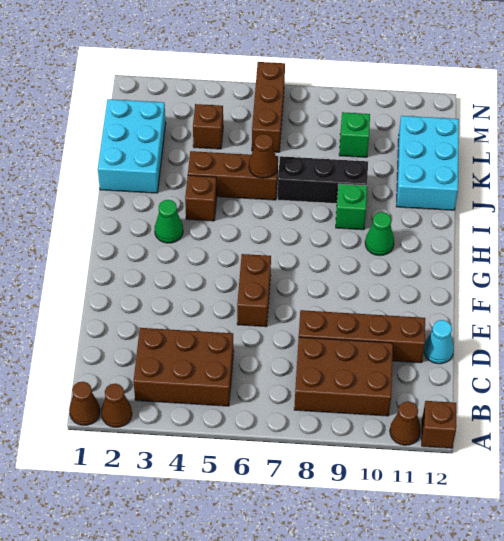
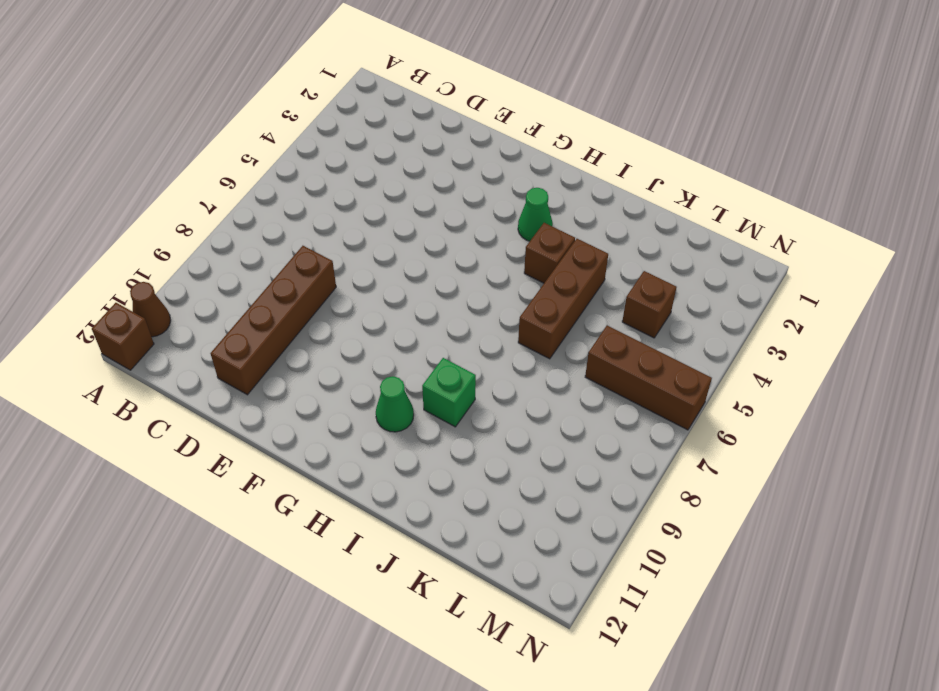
none -> brown cone A1 level 1
none -> brown cone A2 level 1
none -> brown brick B3:C5 level 1

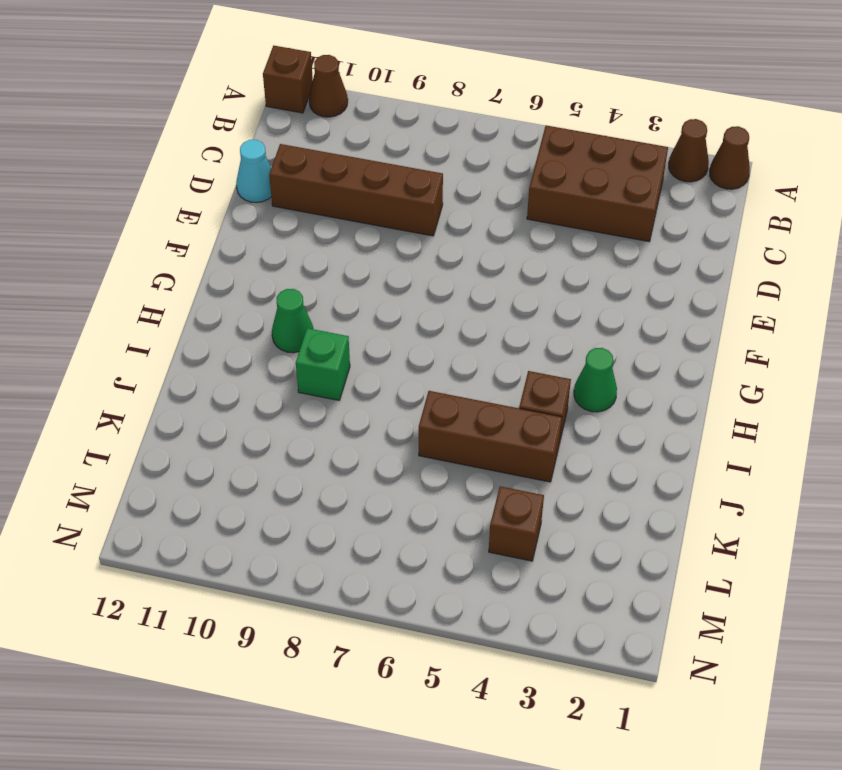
none -> brown brick B8:C10 level 1
none -> brown brick E6:F6 level 1
none -> cyan brick J1:L2 level 1

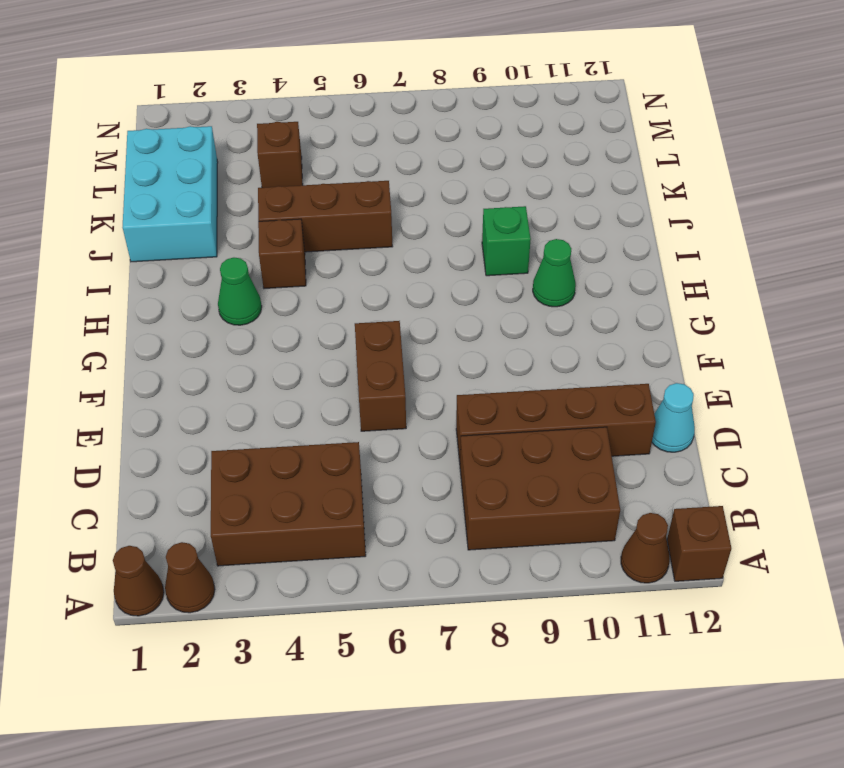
none -> black brick J7:J9 level 1
none -> cyan brick J11:L12 level 1
none -> brown brick L6:N6 level 1

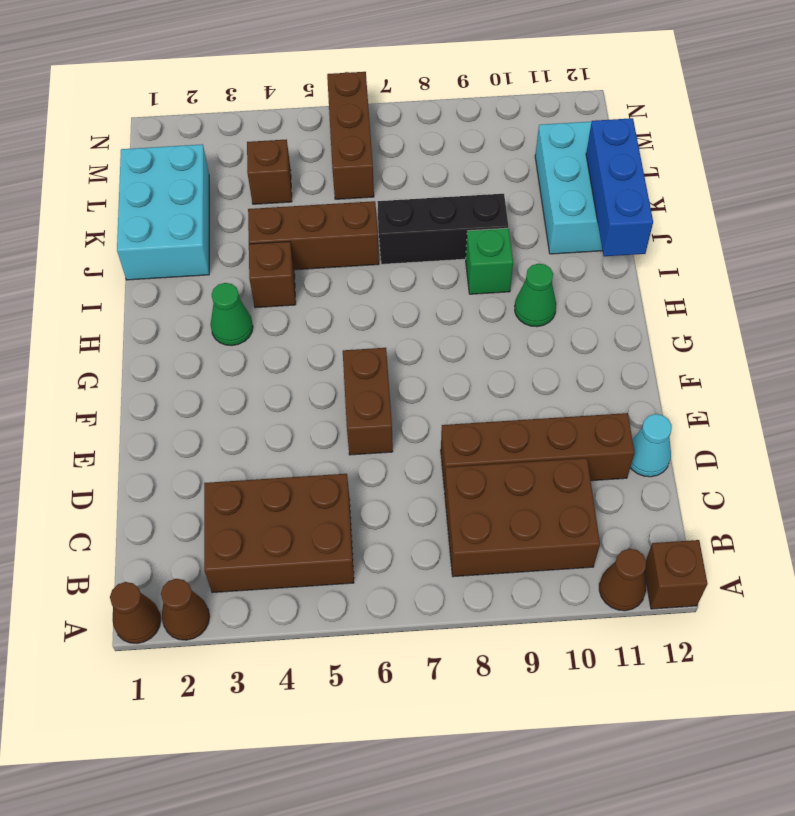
blue brick I12:K12 level 2 -> none
none -> green brick L9 level 1
none -> brown cone J6 level 2

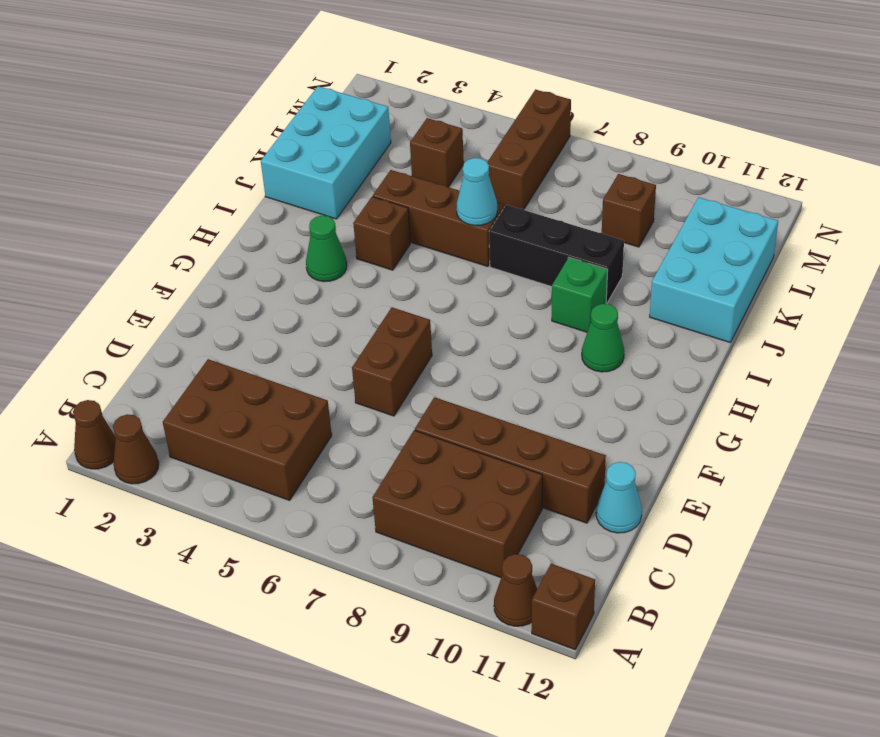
cyan cone J6 level 2 -> brown cone J6 level 2
brown brick L9 level 1 -> green brick L9 level 1

